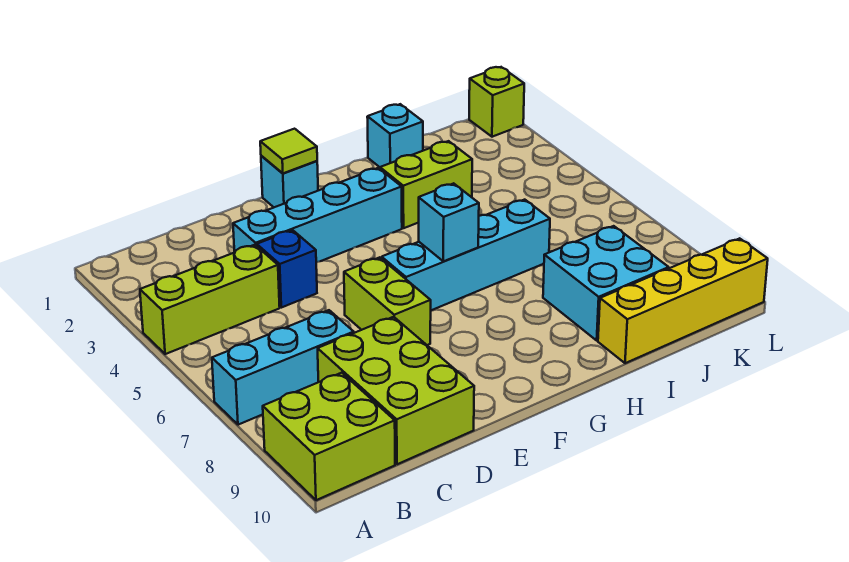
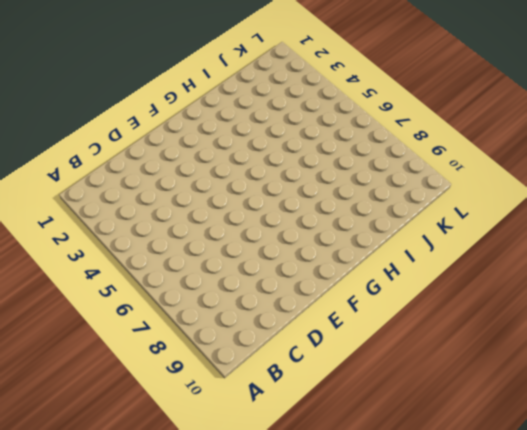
none -> lime brick A4:C4 level 1
none -> cyan brick A7:C7 level 1
none -> lime brick A9:B10 level 1

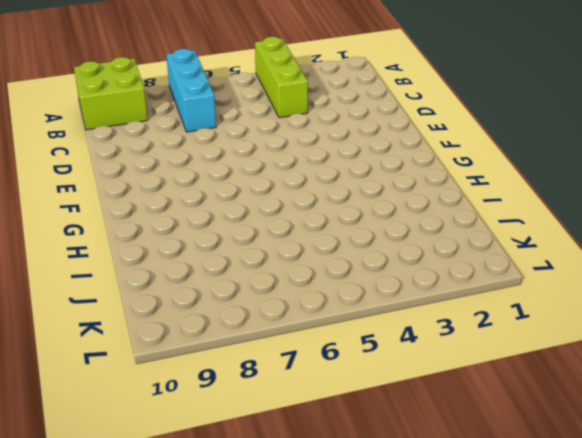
none -> lime brick C8:D10 level 1
none -> cyan brick D3:G3 level 1
none -> blue brick D4 level 1

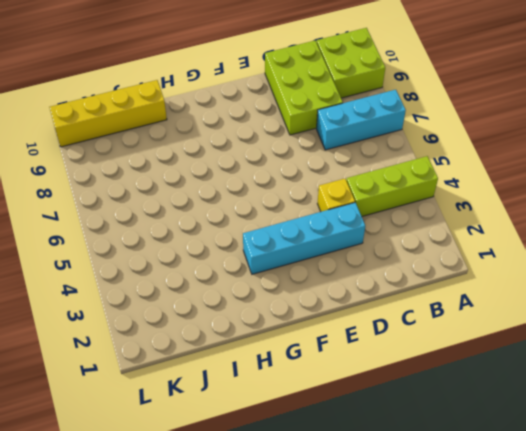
yellow brick D4 level 1 -> blue brick D4 level 1
none -> lime brick E6:E7 level 1
none -> cyan brick F1 level 1
none -> cyan brick F6:I6 level 1

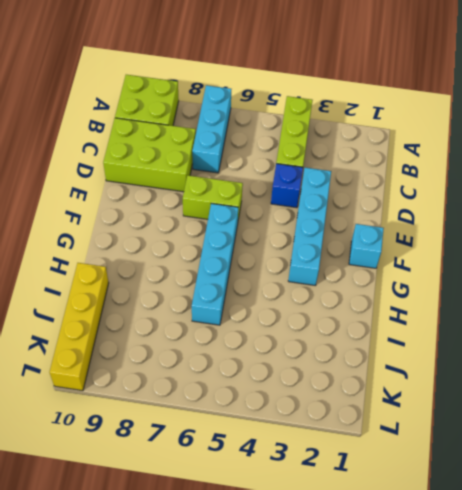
none -> lime brick H3:I3 level 1
none -> cyan brick I1 level 1
none -> cyan brick I8:J9 level 1

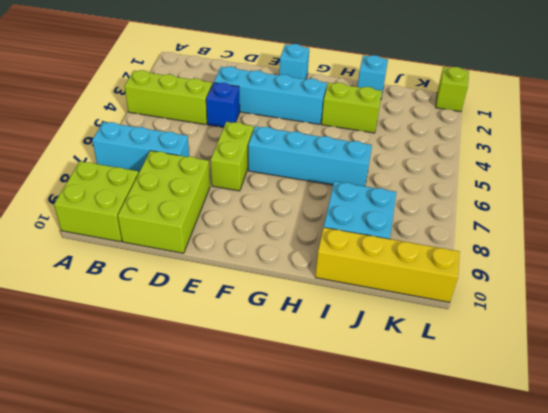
none -> lime tile F1 level 2
none -> cyan brick G6 level 2

